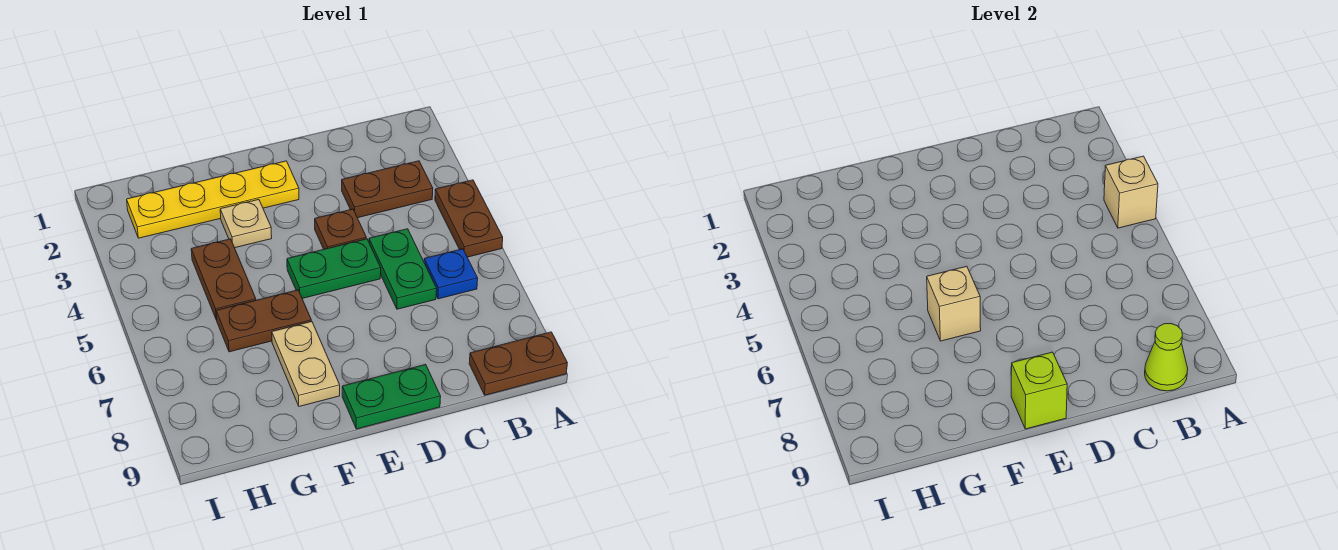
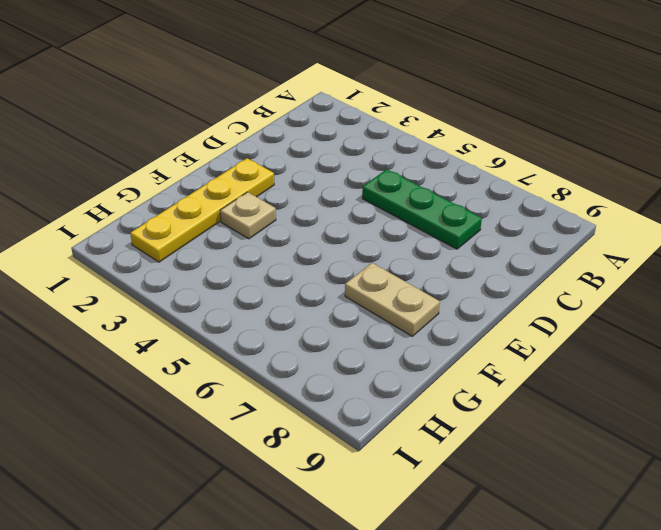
green plate C5:C7 level 1 -> green plate C5:C6 level 1
none -> brown plate A4:A5 level 1
none -> brown plate A9:B9 level 1
none -> brown plate B3:C3 level 1

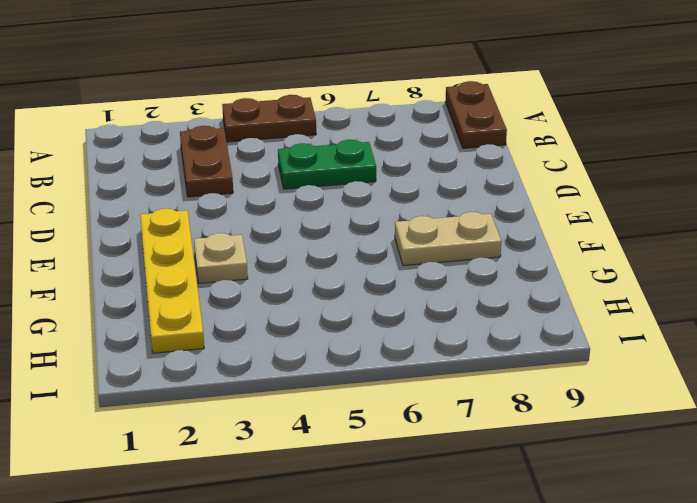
none -> blue plate B6 level 1
none -> brown plate D4 level 1
none -> green plate D5:E5 level 1

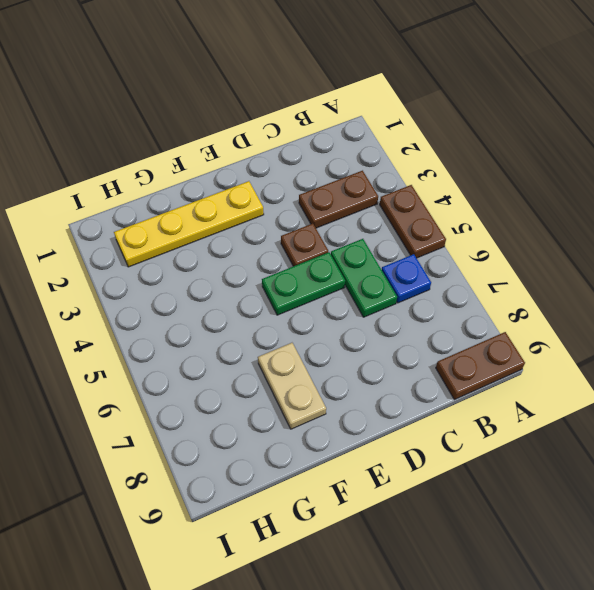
none -> green plate D9:E9 level 1
none -> tan plate F3 level 1
none -> brown plate F6:G6 level 1

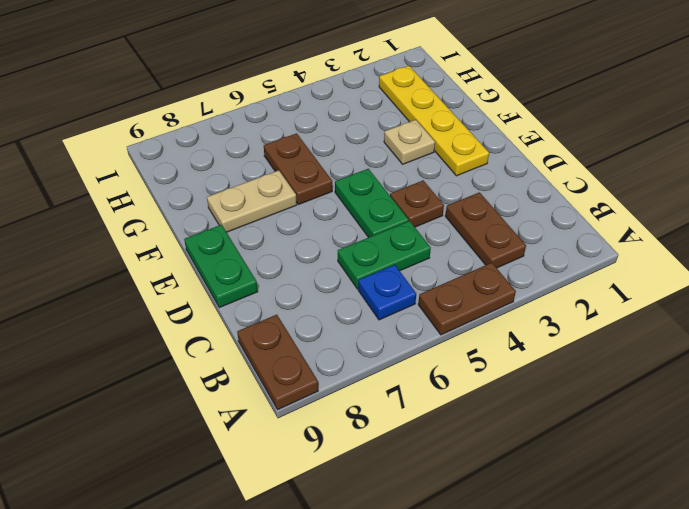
none -> brown plate G4:G5 level 1
none -> tan brick A4 level 2
none -> lime cone B9 level 2

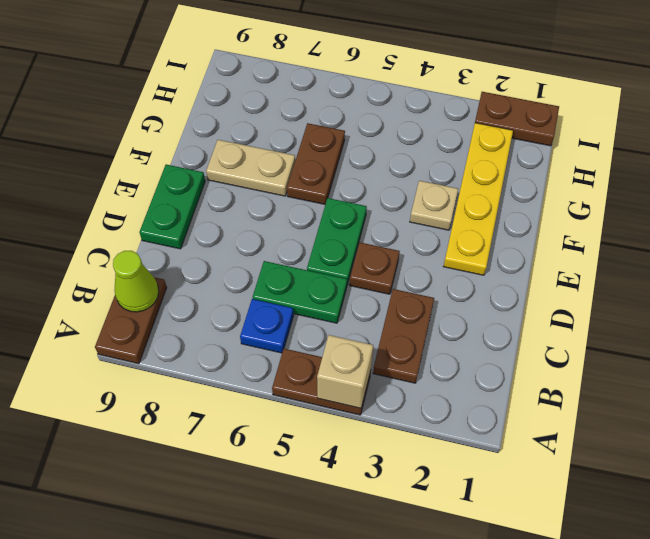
brown plate I1:I2 level 1 -> brown plate G4:G5 level 1
none -> lime brick E9 level 2
none -> tan brick F6 level 2

